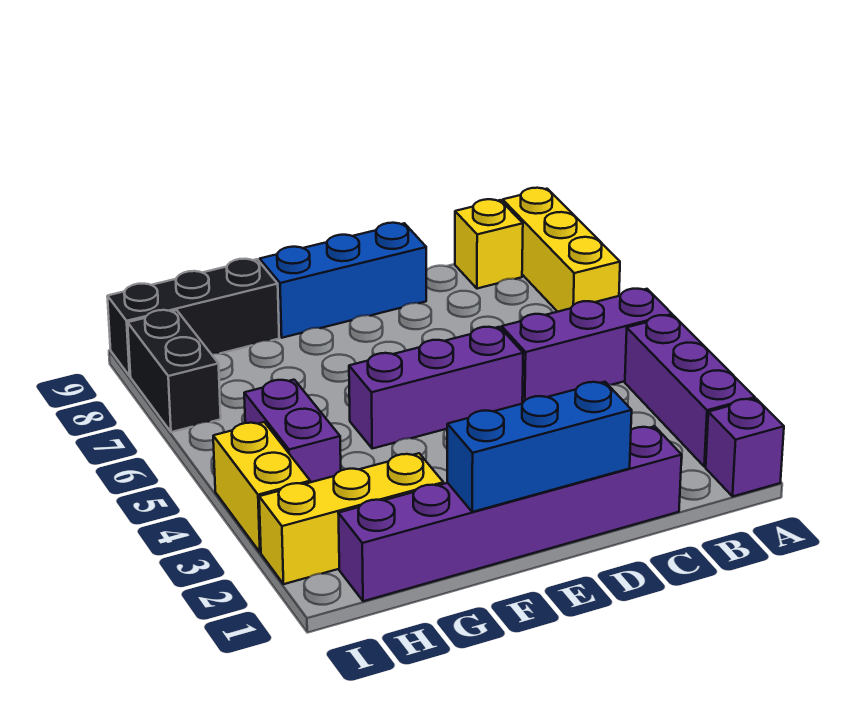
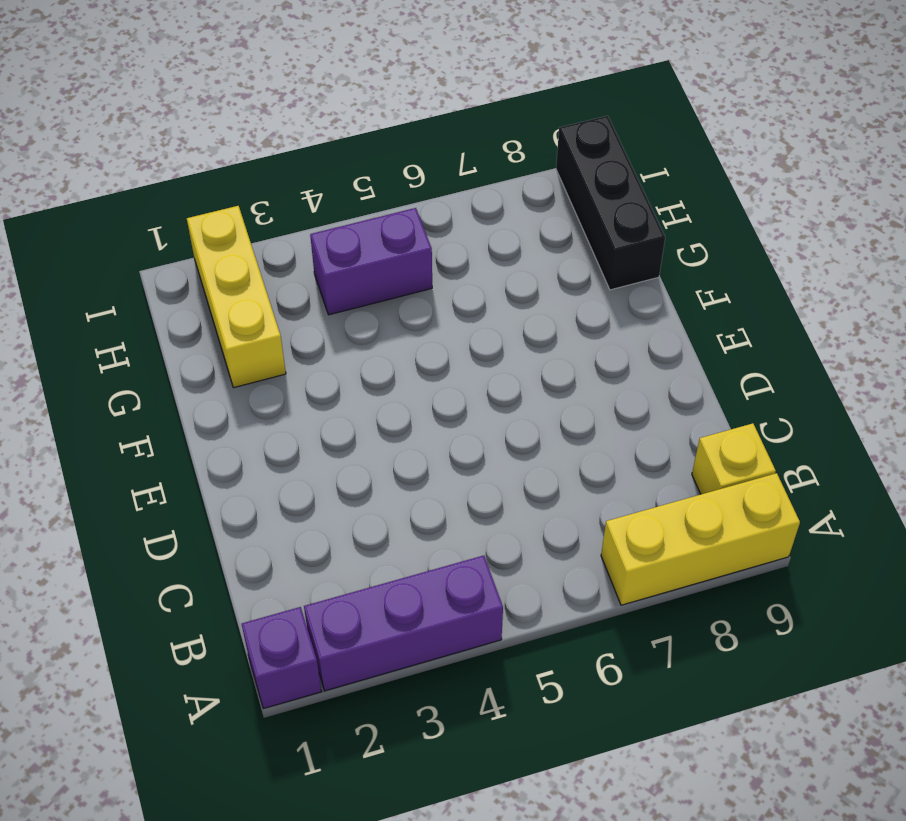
none -> purple brick A5:C5 level 1
none -> purple brick C1:H1 level 1
none -> purple brick D5:F5 level 1

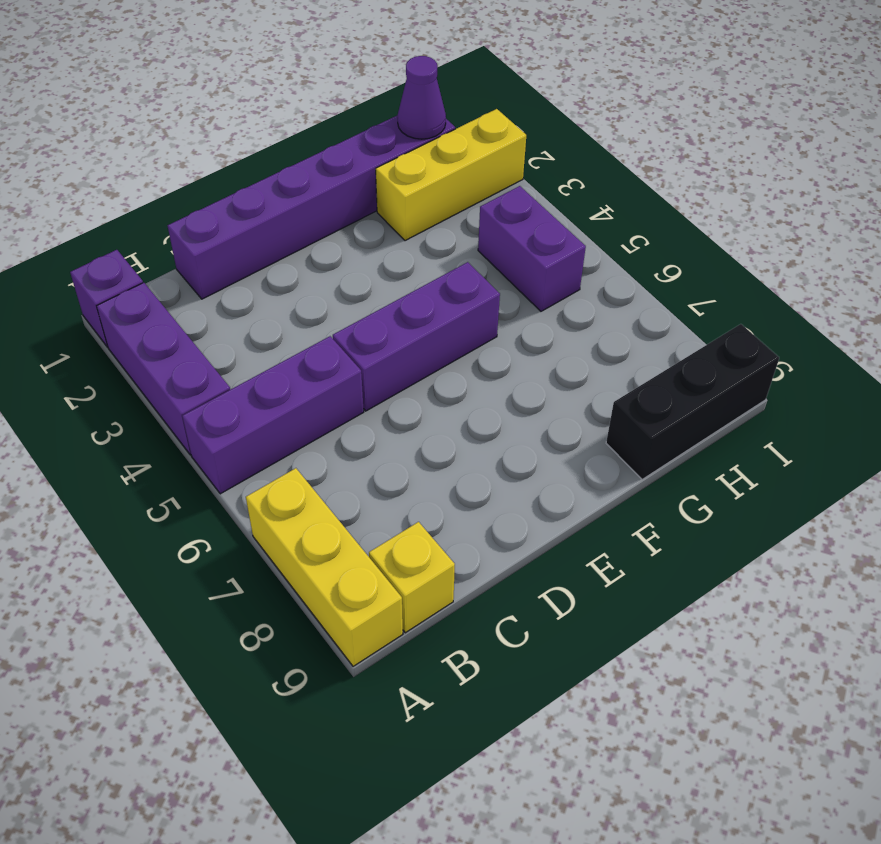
purple cone H1 level 2 -> none
none -> blue brick D9:F9 level 1
none -> yellow brick I3:I4 level 1
none -> black brick I7:I8 level 1

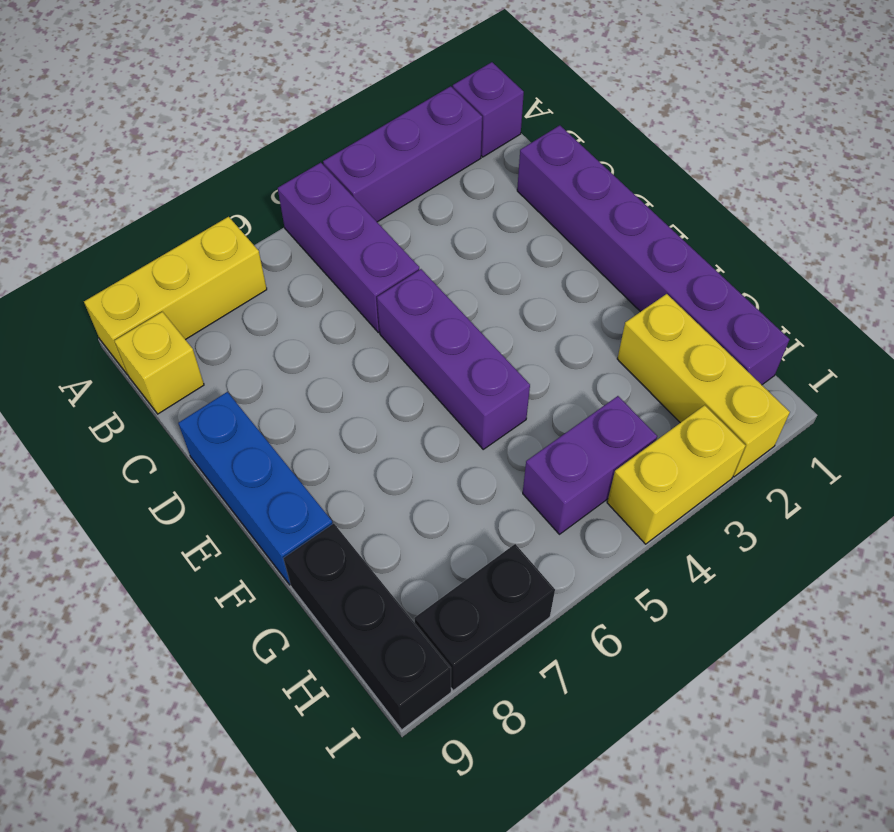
none -> blue brick D1:F1 level 2

